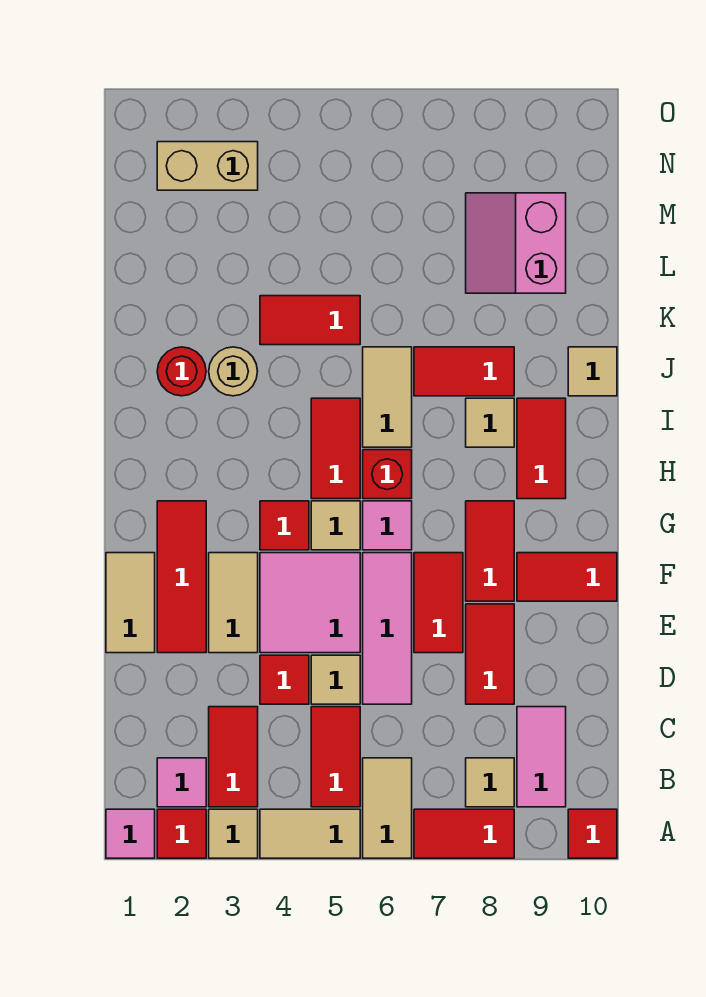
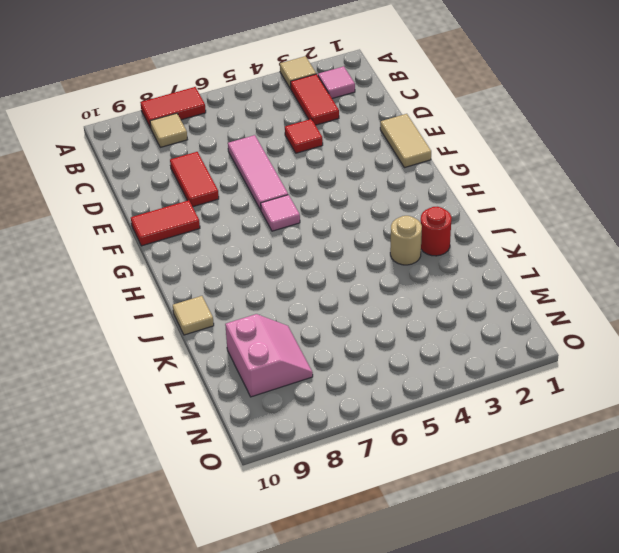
none -> pink tile A1 level 1
none -> red tile A2 level 1
none -> tan tile A4:A5 level 1
none -> tan tile A6:B6 level 1

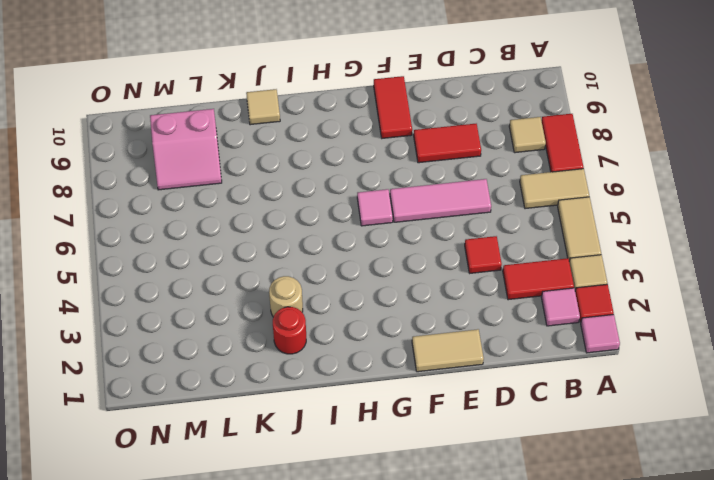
none -> red tile A10 level 1
none -> red tile B5:C5 level 1
none -> pink tile B9:C9 level 1
none -> tan tile D5 level 1

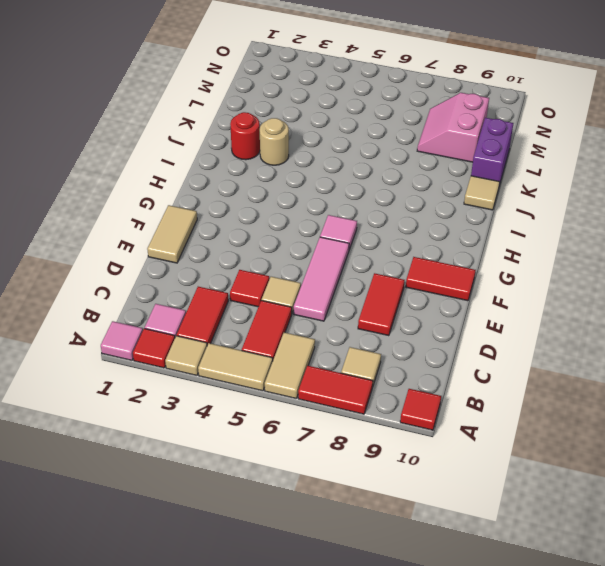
purple brick K10:L10 level 1 -> none
none -> pink tile B9:C9 level 1
none -> red tile E2:G2 level 1
none -> tan tile E3:F3 level 1
none -> pink tile E4:F5 level 1

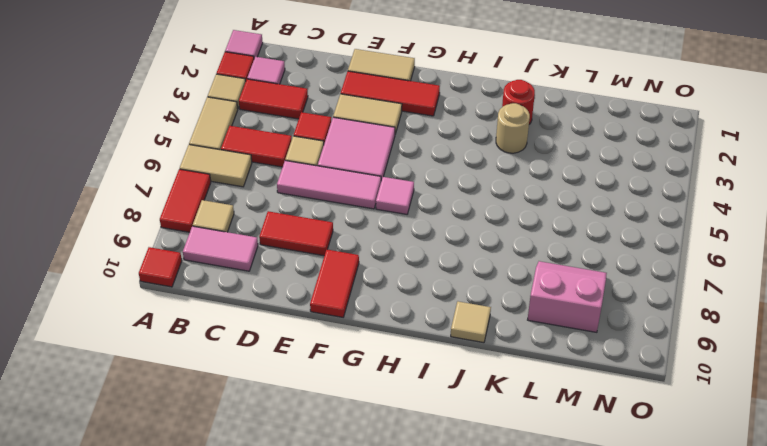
none -> red tile E7:F7 level 1
none -> red tile F8:G8 level 1
none -> red tile G4 level 1
none -> tan tile G5 level 1

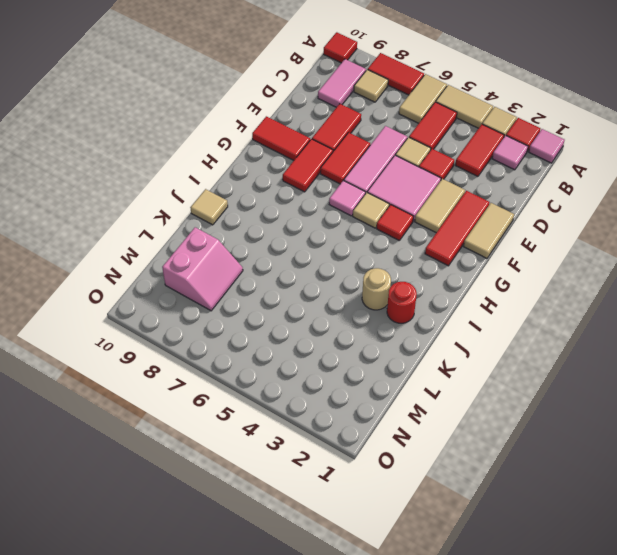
none -> red tile H5:I5 level 1
none -> red brick H6 level 1
none -> red tile H9:I9 level 1
none -> tan tile I6:J6 level 1

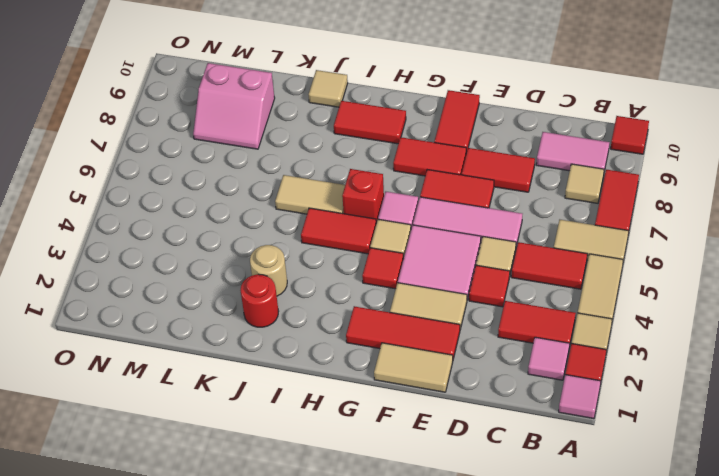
none -> tan tile I8 level 1
none -> red tile J7:J8 level 1
none -> red tile K4:K5 level 1
none -> tan brick N2:N3 level 1

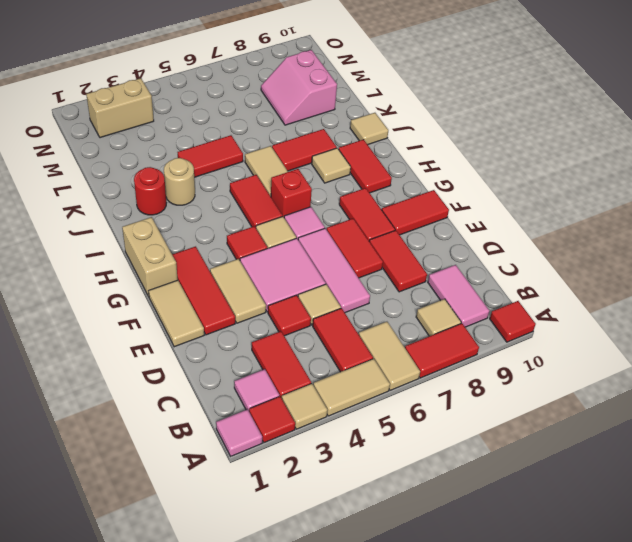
tan brick G1:H1 level 1 -> none

